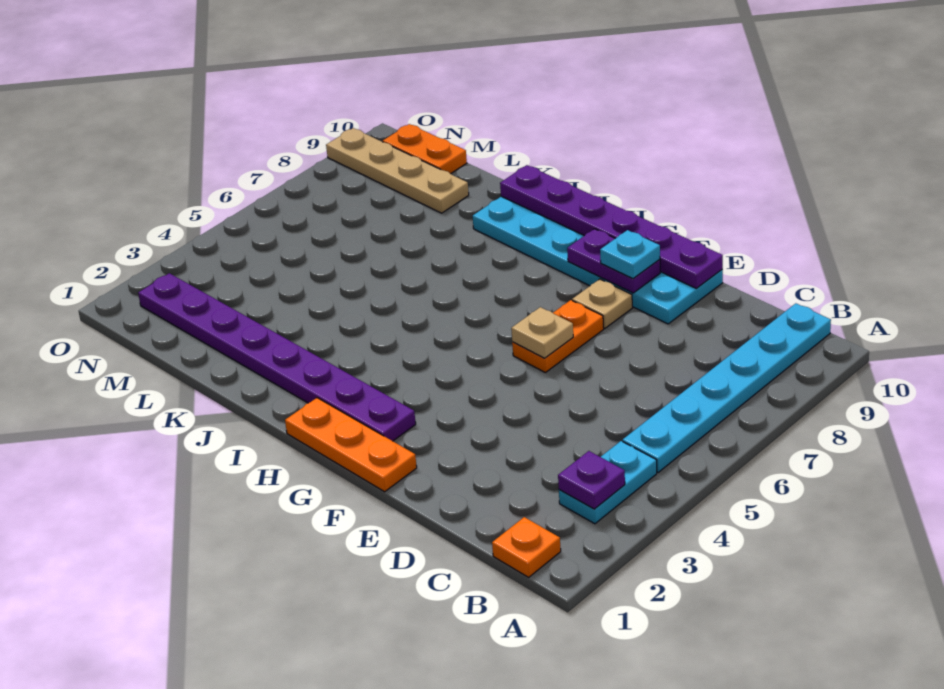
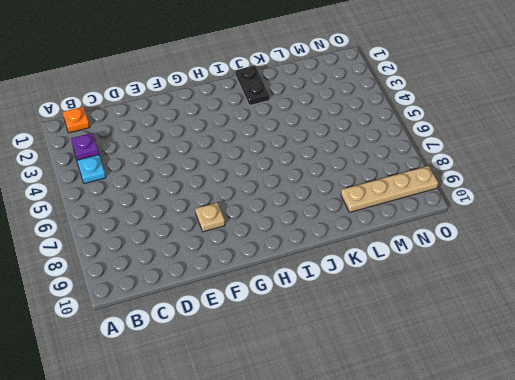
black plate J1:J2 level 1 -> purple plate G2:N2 level 1
none -> cyan plate B5:B10 level 1
none -> cyan plate E9:J10 level 1
none -> orange plate F1:H1 level 1

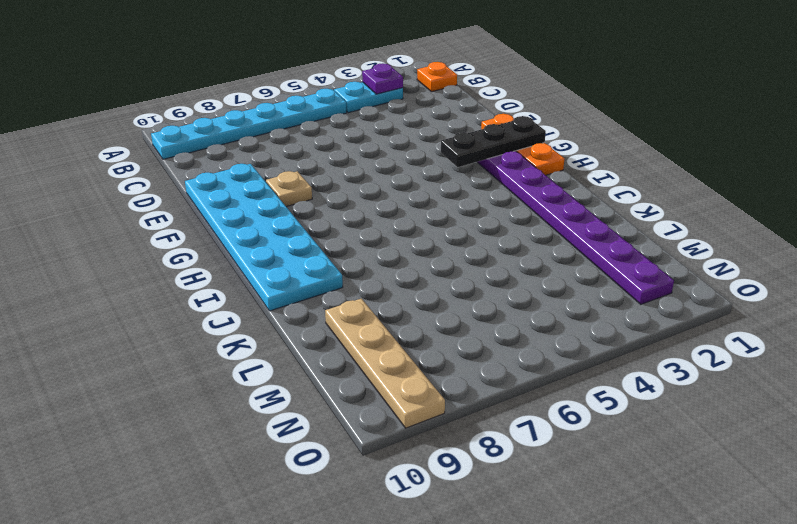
black plate G1:G3 level 2 -> none
none -> orange plate F6:F7 level 1
none -> orange plate M10:N10 level 1
none -> purple plate E10:J10 level 2

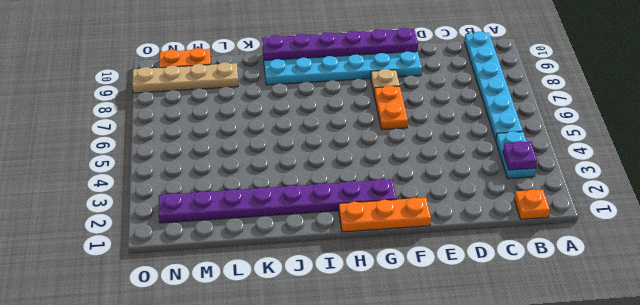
none -> tan plate F6 level 2
none -> purple plate F9:G9 level 2
none -> cyan plate F9 level 3

